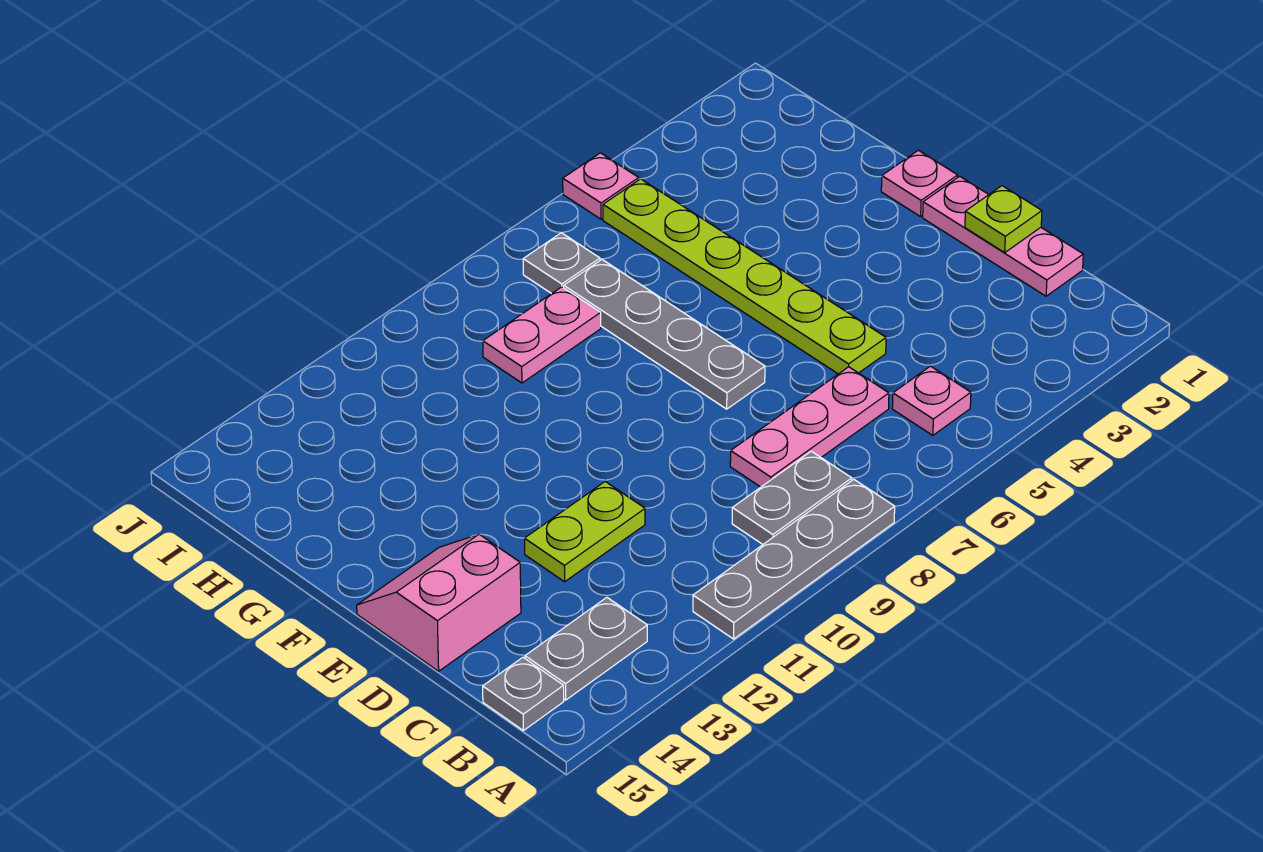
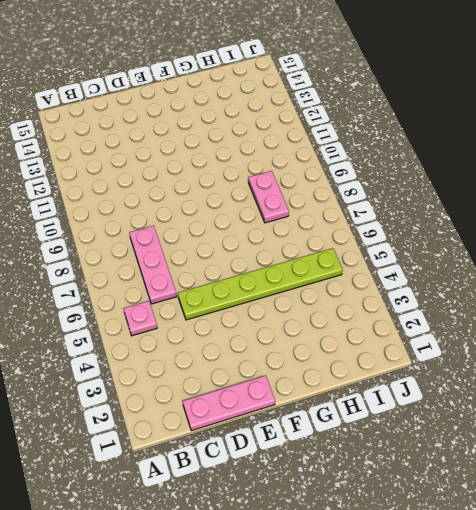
none -> grey plate A8:A11 level 1
none -> grey plate B8:B9 level 1
none -> grey plate B13:B14 level 1

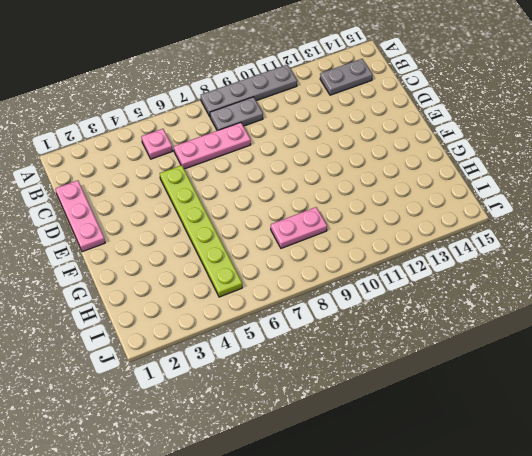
none -> grey plate B15 level 1
none -> lime plate D11:D12 level 1
none -> pink slope D14:E15 level 1 top D

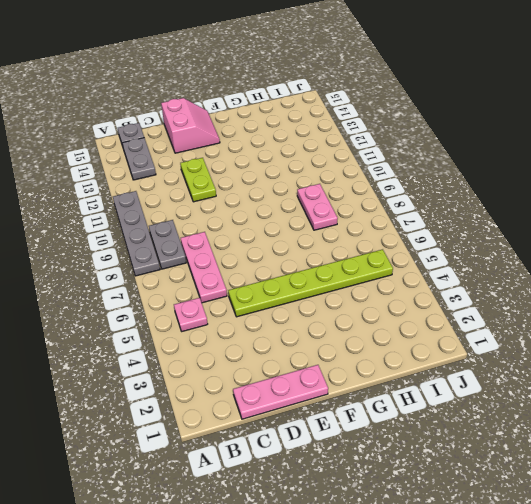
none -> grey plate E7:H7 level 1
none -> pink plate F1 level 1
none -> grey plate I7 level 1

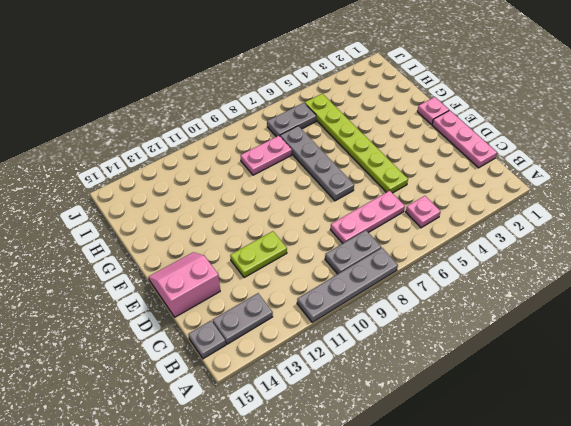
grey plate I6:I7 level 1 -> grey plate I7 level 1
none -> pink plate J5 level 1
none -> lime plate D1 level 2

